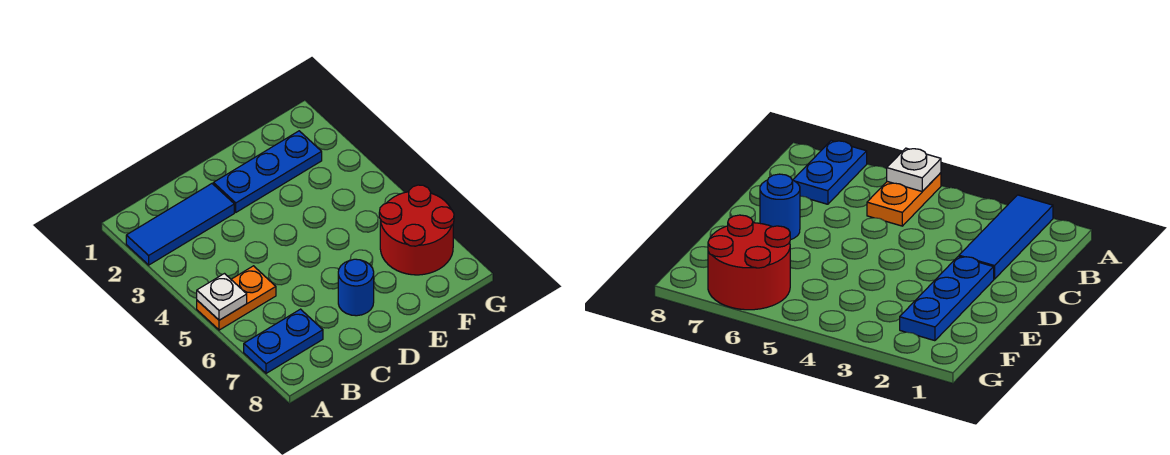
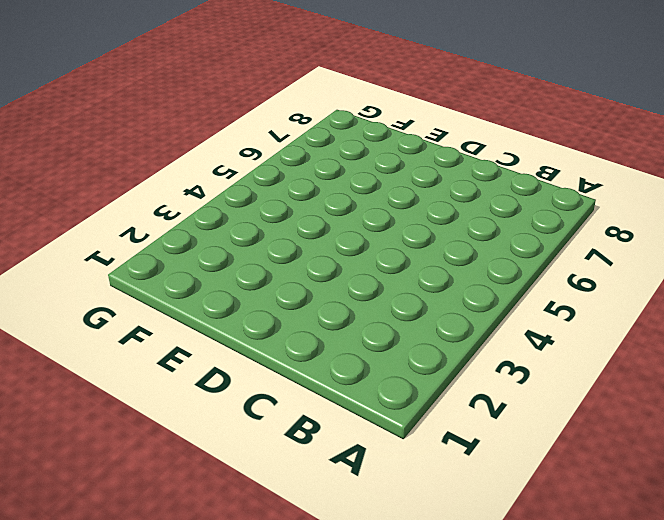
none -> blue tile A2:C2 level 1
none -> orange plate A5:B5 level 1

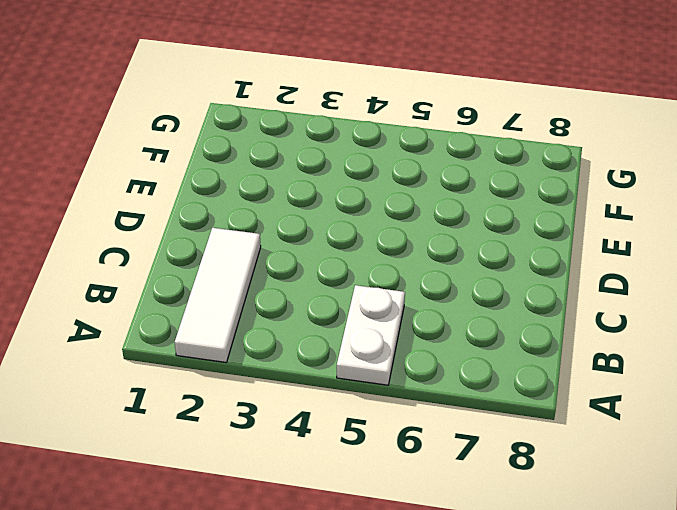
white tile A2:C2 level 1 -> blue tile A2:C2 level 1
white plate A5:B5 level 1 -> orange plate A5:B5 level 1
none -> blue plate A7:B7 level 1
none -> blue plate D2:F2 level 1

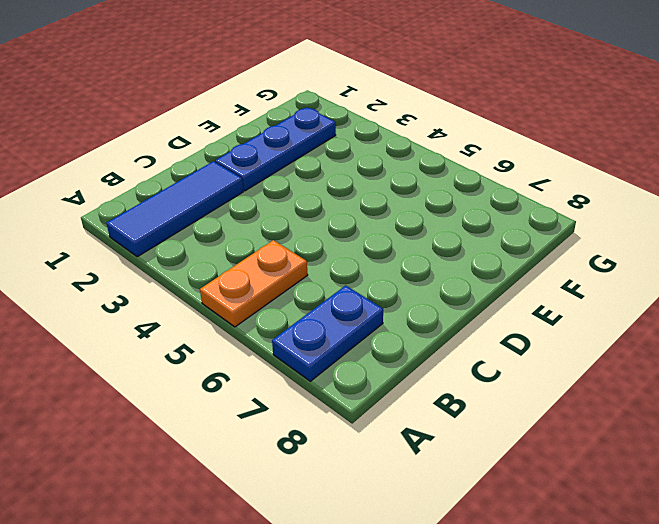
none -> blue round brick D7 level 1
none -> red round brick F6:G7 level 1

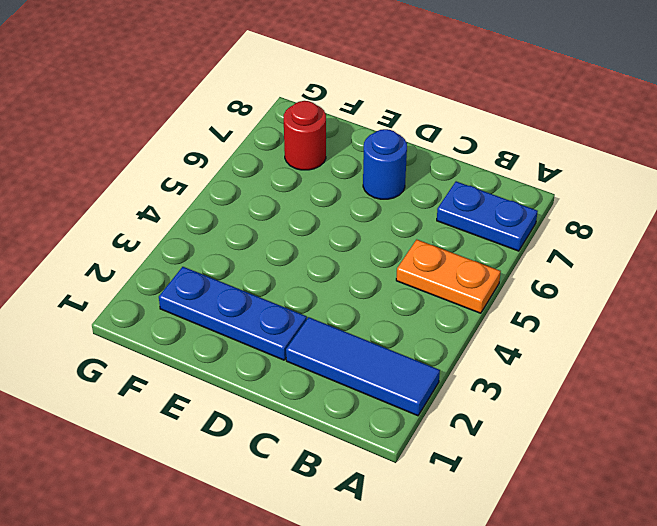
red round brick F7 level 1 -> red round brick F6:G7 level 1
none -> white plate A5 level 2

